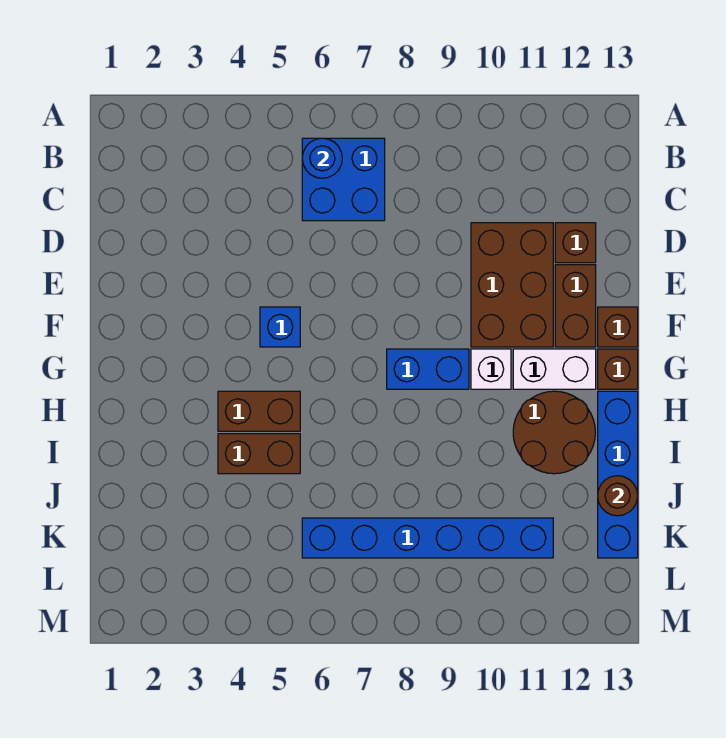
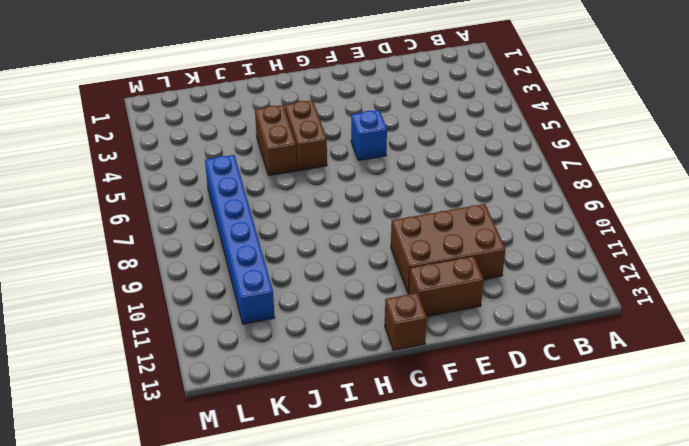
none -> blue brick B6:C7 level 1
none -> brown brick D12 level 1
none -> brown brick F13 level 1

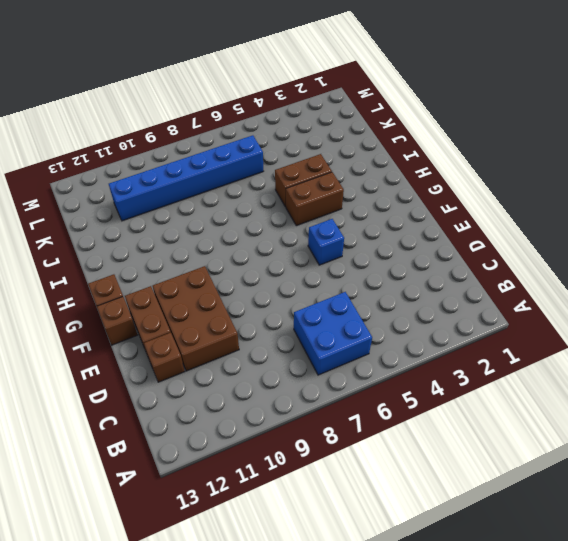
none -> blue brick G8:G9 level 1
none -> white brick G10 level 1
none -> white brick G11:G12 level 1

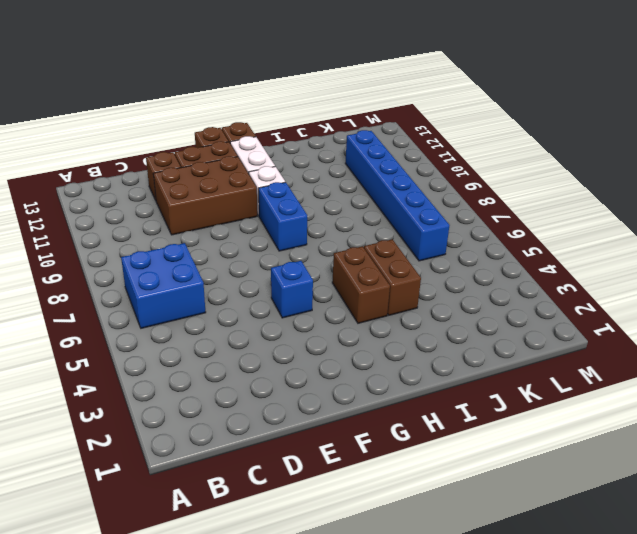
none -> brown round brick H11:I12 level 1
none -> blue brick H13:K13 level 1
none -> blue round brick B6 level 2

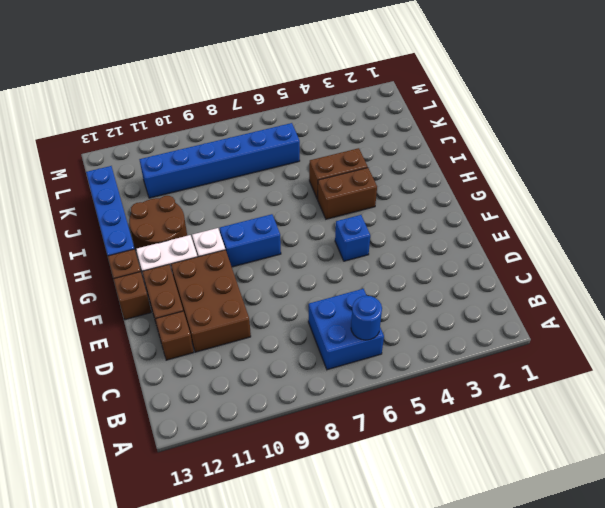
none -> brown round brick J13 level 2

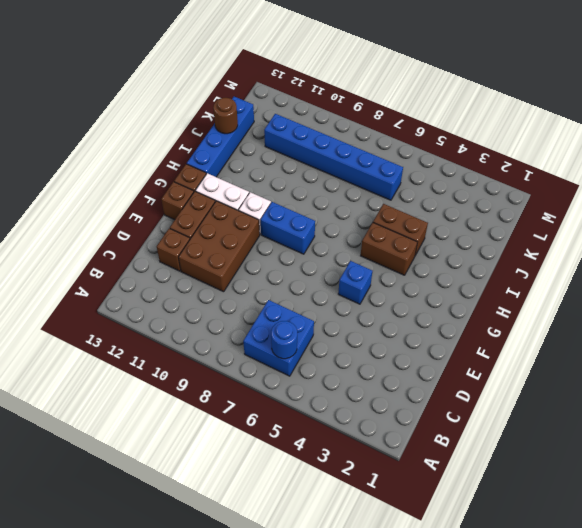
none -> brown round brick H11:I12 level 1

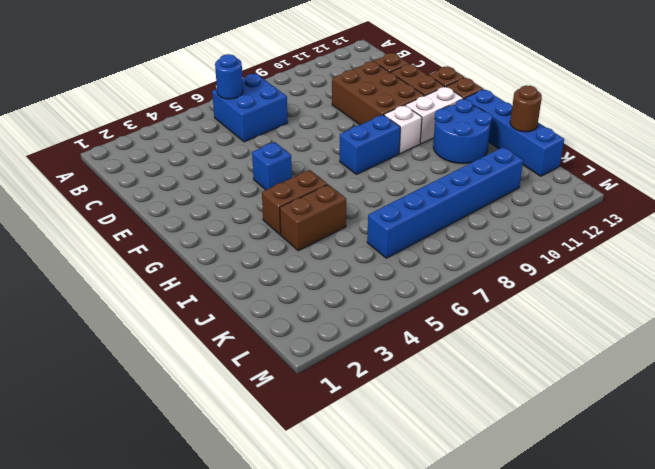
blue round brick H11:I12 level 1 -> brown round brick H11:I12 level 1

